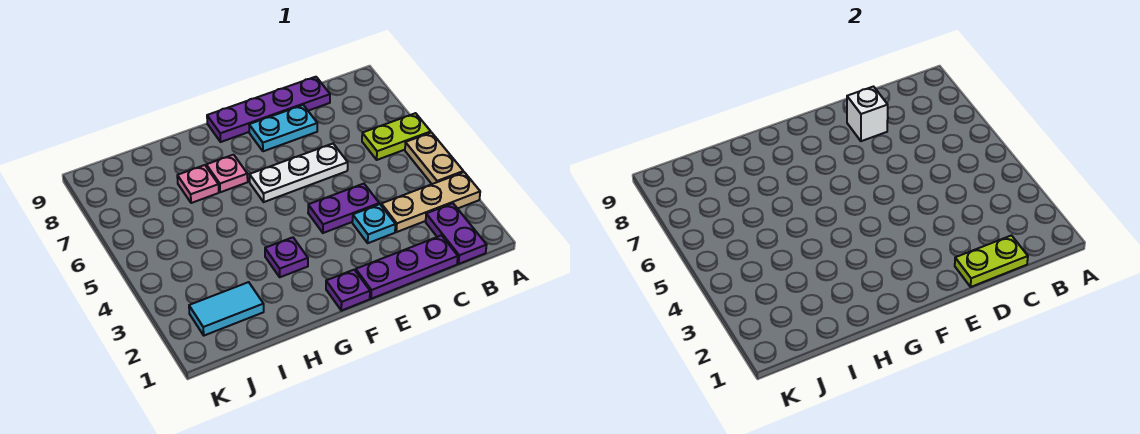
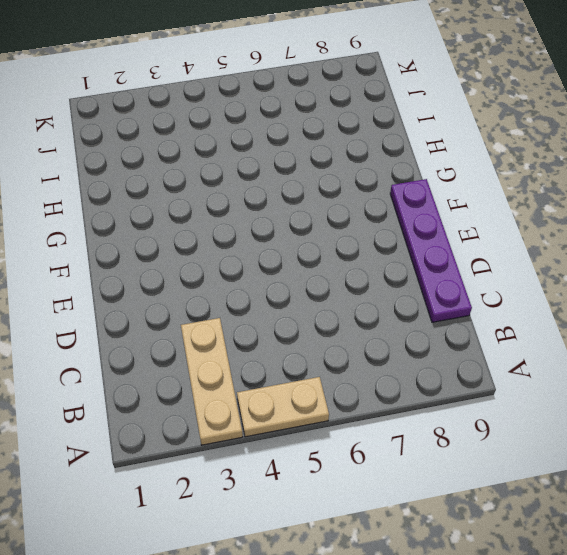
none -> lime plate A6:B6 level 1
none -> purple plate B1:B2 level 1
none -> purple plate C1:E1 level 1

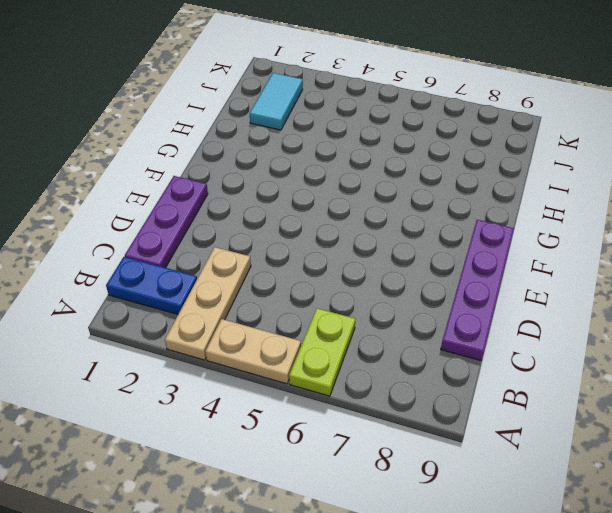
blue plate B1:B2 level 1 -> purple plate B1:B2 level 1
none -> cyan plate D3 level 1
none -> purple plate D4:E4 level 1
none -> white plate D6:F6 level 1

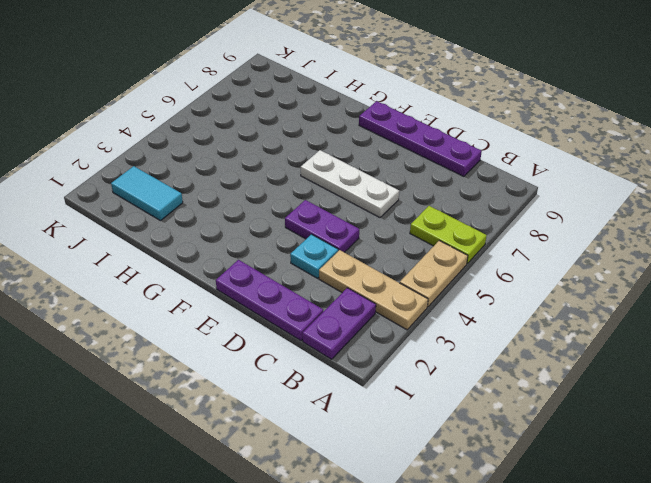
none -> cyan plate D8:E8 level 1
none -> purple plate F1 level 1
none -> purple plate G3 level 1

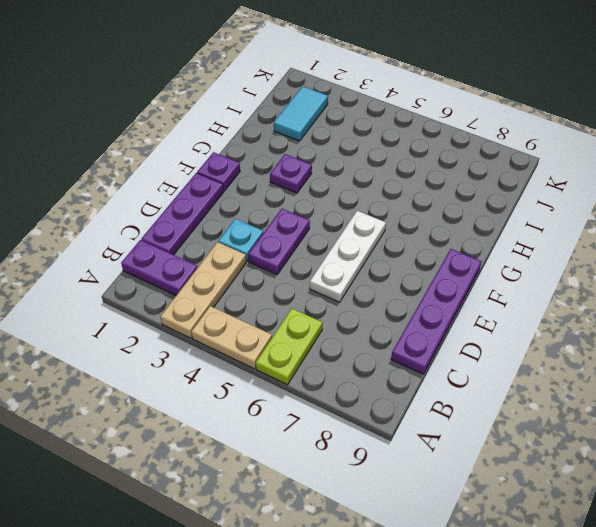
none -> cyan plate D8:E8 level 1
none -> pink plate G7 level 1
none -> pink plate H7 level 1

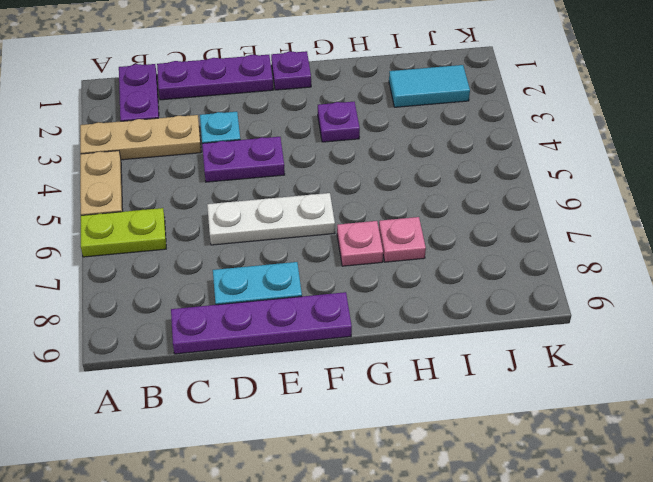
none -> lime plate C1:D1 level 2
none -> white brick D8 level 2

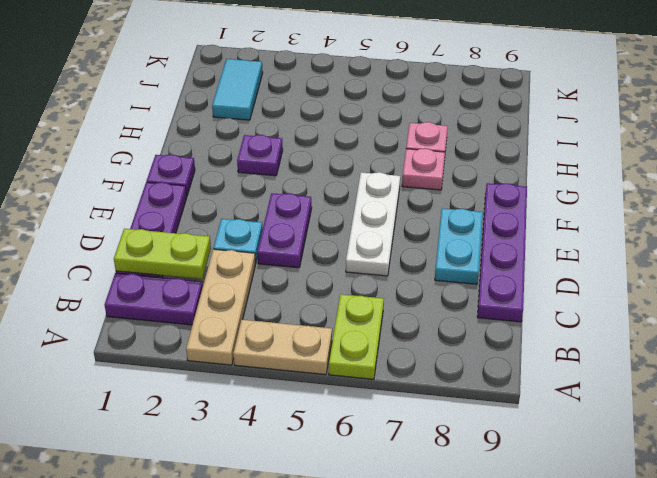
lime plate C1:C2 level 2 -> lime plate C1:D1 level 2
none -> white brick D8 level 2

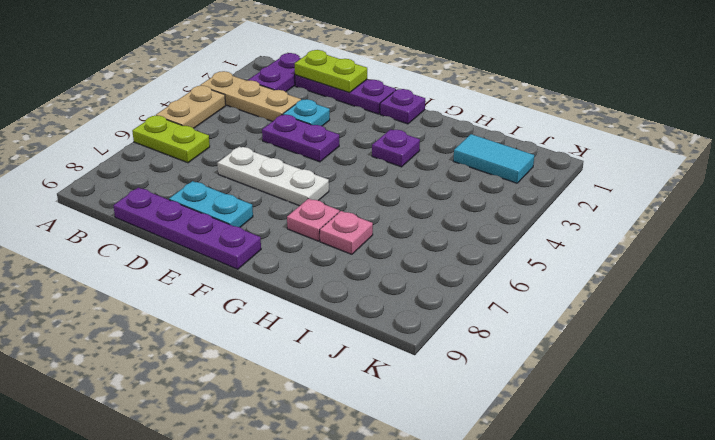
none -> white brick D8 level 2

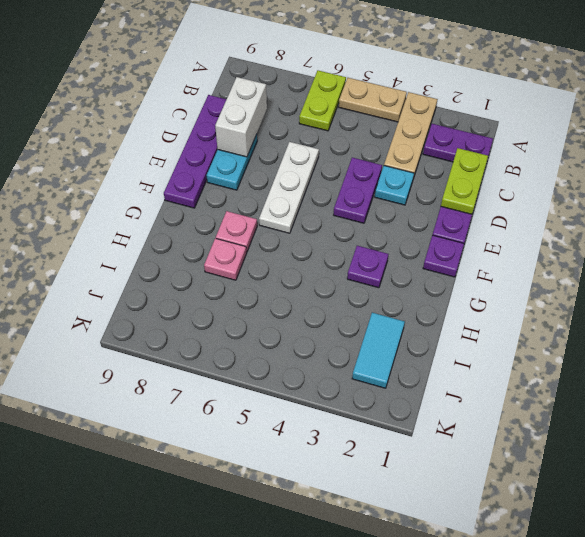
white brick C8:D8 level 2 -> white brick D8 level 2

